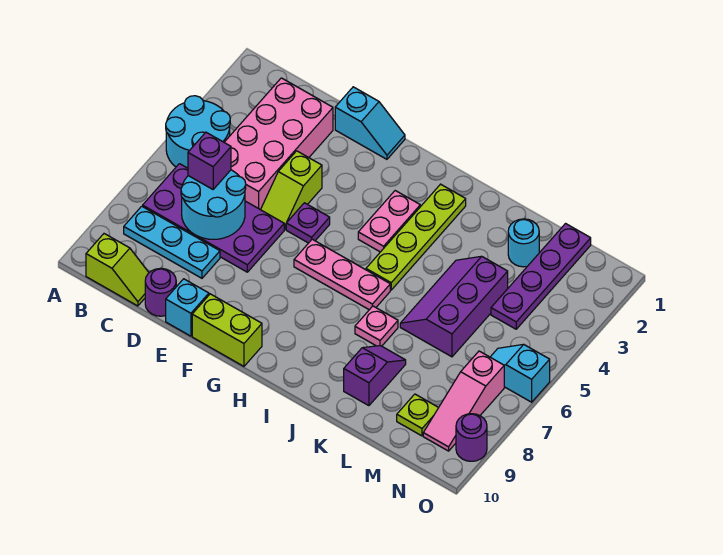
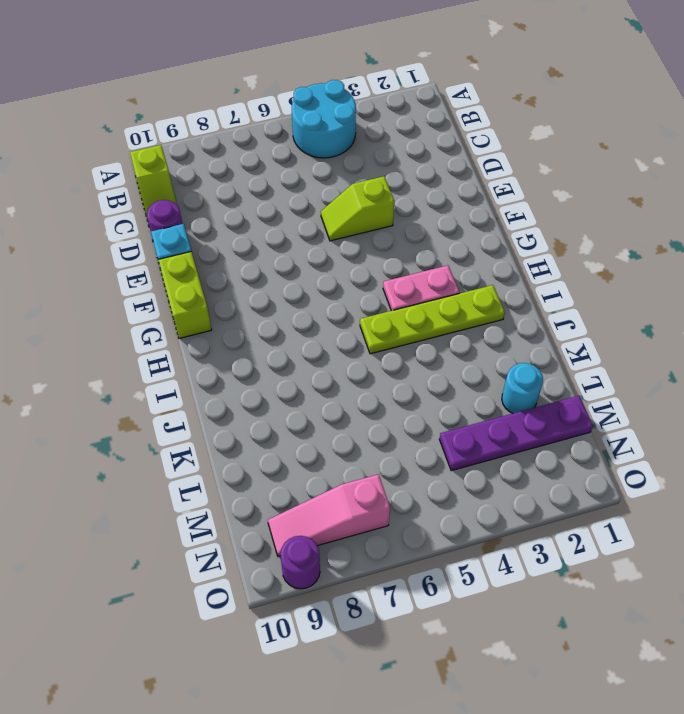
none -> purple plate B6:E7 level 1
none -> cyan plate B8:D8 level 1
none -> pink brick C2:D5 level 1

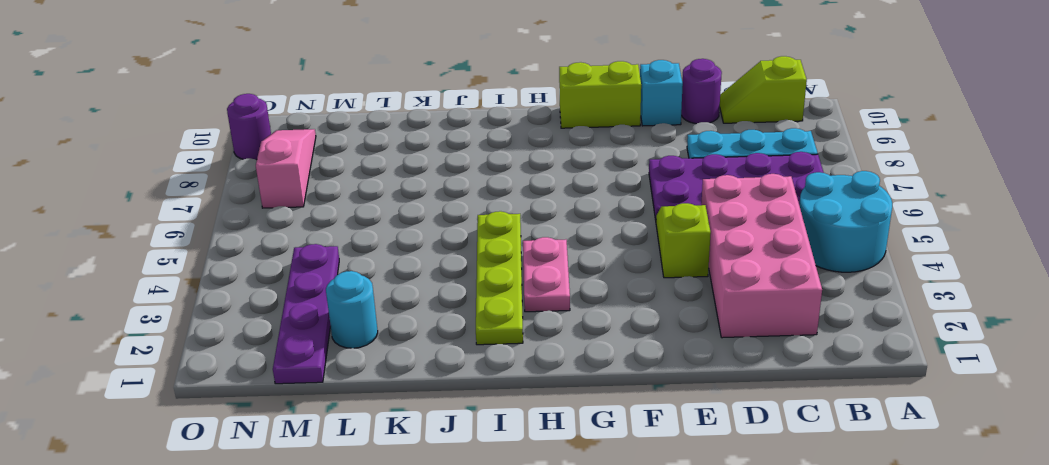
none -> cyan slope E1:F1 level 1 top E
none -> purple plate F5 level 1
none -> pink plate G6:I6 level 1

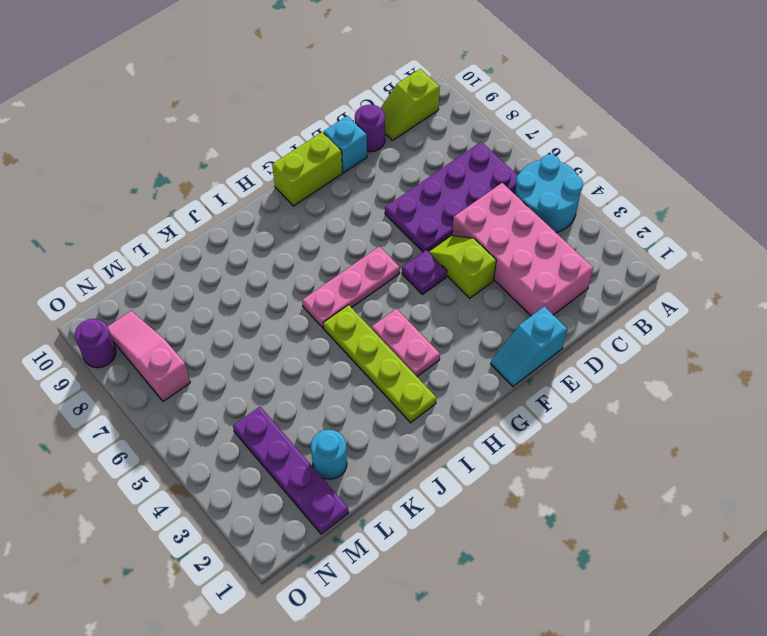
none -> cyan plate B8:D8 level 1
none -> pink plate J7 level 1
none -> purple slope K4:L6 level 1 top L

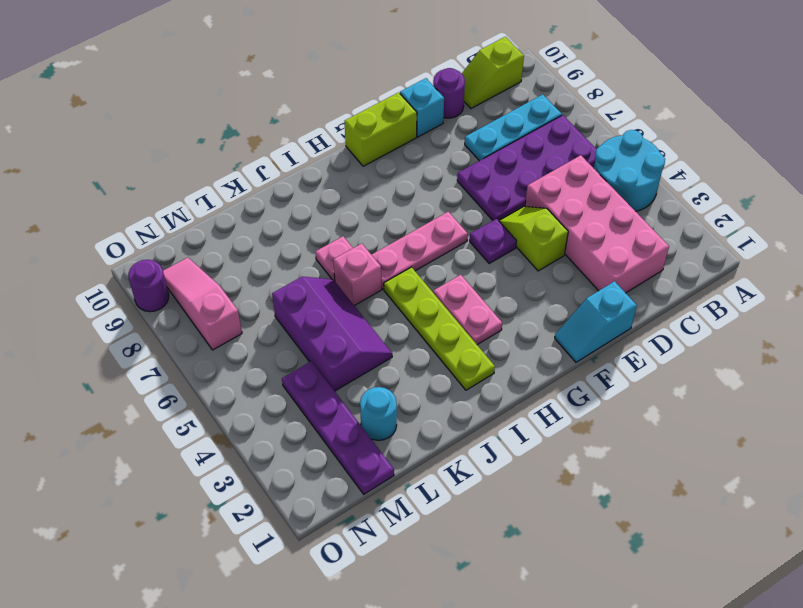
pink brick J6 level 1 -> none
none -> purple slope K8:K9 level 1 top 9
none -> lime plate M9 level 1
none -> cyan slope N6:O6 level 1 top O

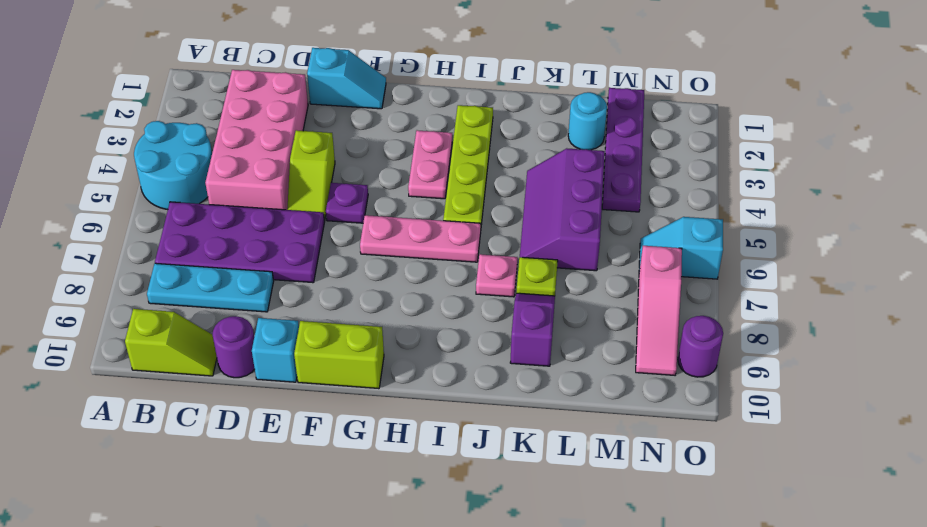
lime plate K7 level 1 -> lime plate M9 level 1
none -> cyan round brick C6:D7 level 2
none -> purple brick C6 level 3

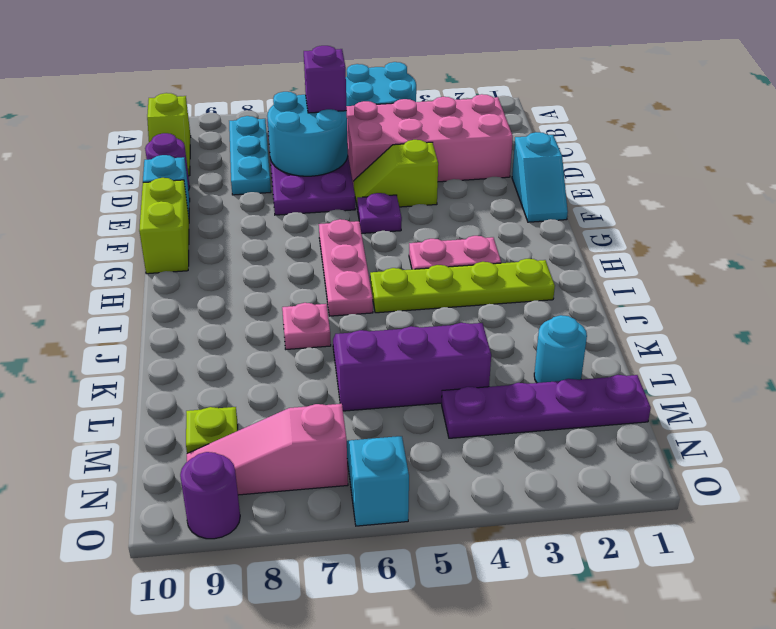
none -> purple slope K8:K9 level 1 top 9

